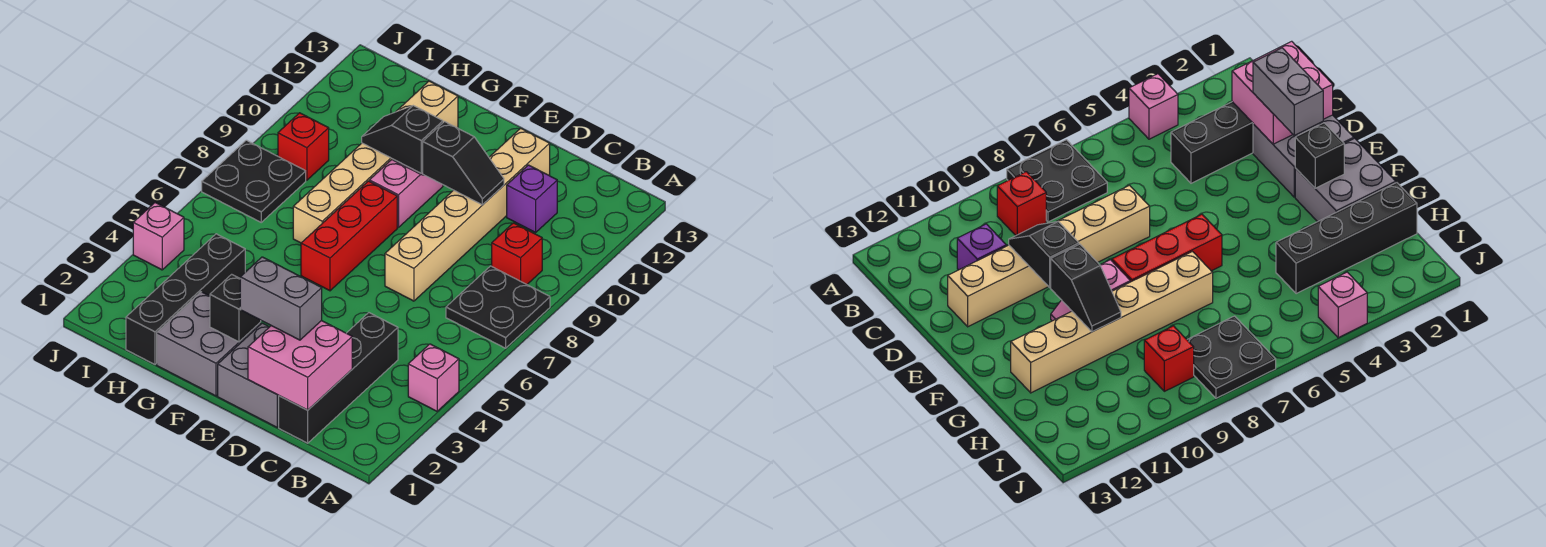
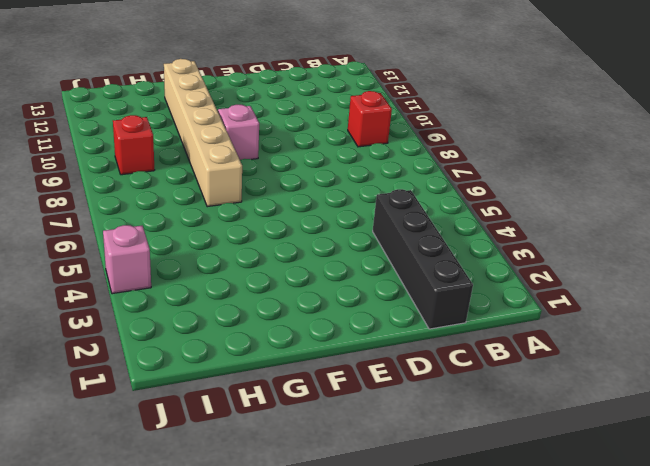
none -> pink brick A4 level 1
none -> black plate A7:B8 level 1
none -> purple brick C11 level 1

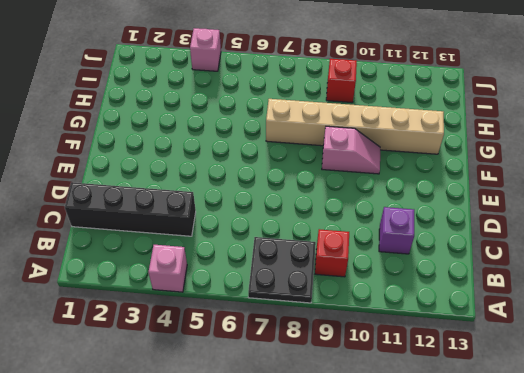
none -> grey brick D1:E2 level 1
none -> tan brick D7:D12 level 1
none -> grey brick F1:G2 level 1

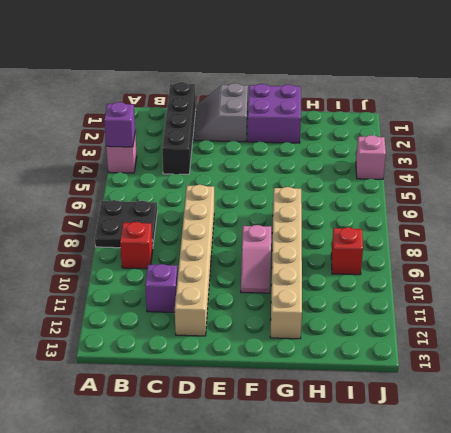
purple brick A4 level 2 -> none
grey slope D1:E2 level 1 top E -> grey brick D1:E2 level 1
purple brick F1:G2 level 1 -> grey brick F1:G2 level 1
none -> red brick F6:F8 level 1
none -> black brick H1:H4 level 1
none -> black plate I7:J8 level 1

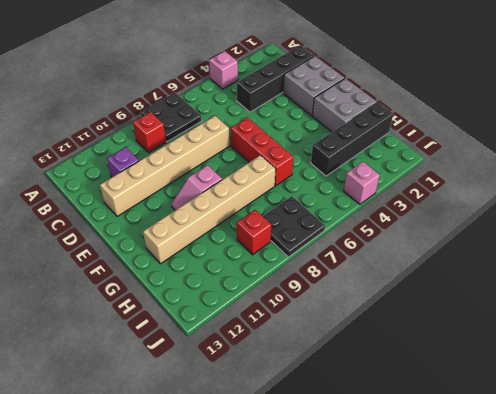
red brick E6:G6 level 1 -> red brick F6:F8 level 1
none -> pink brick C1:D2 level 2
none -> black slope D10:E10 level 2 top E
none -> black brick F2 level 2

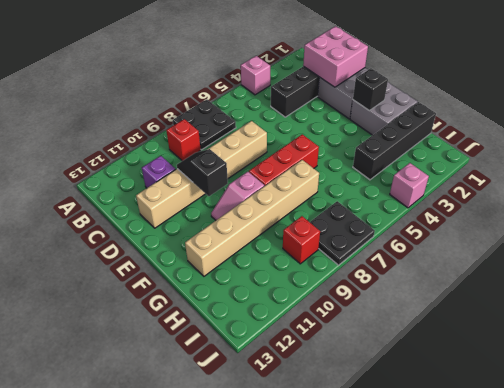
none -> black slope F10:G10 level 2 top F
none -> grey brick D2:E2 level 3

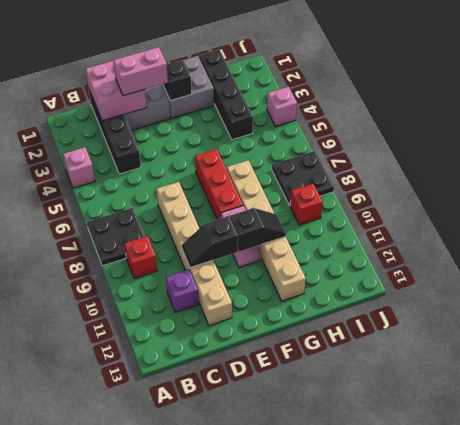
pink brick D2:E2 level 3 -> grey brick D2:E2 level 3

